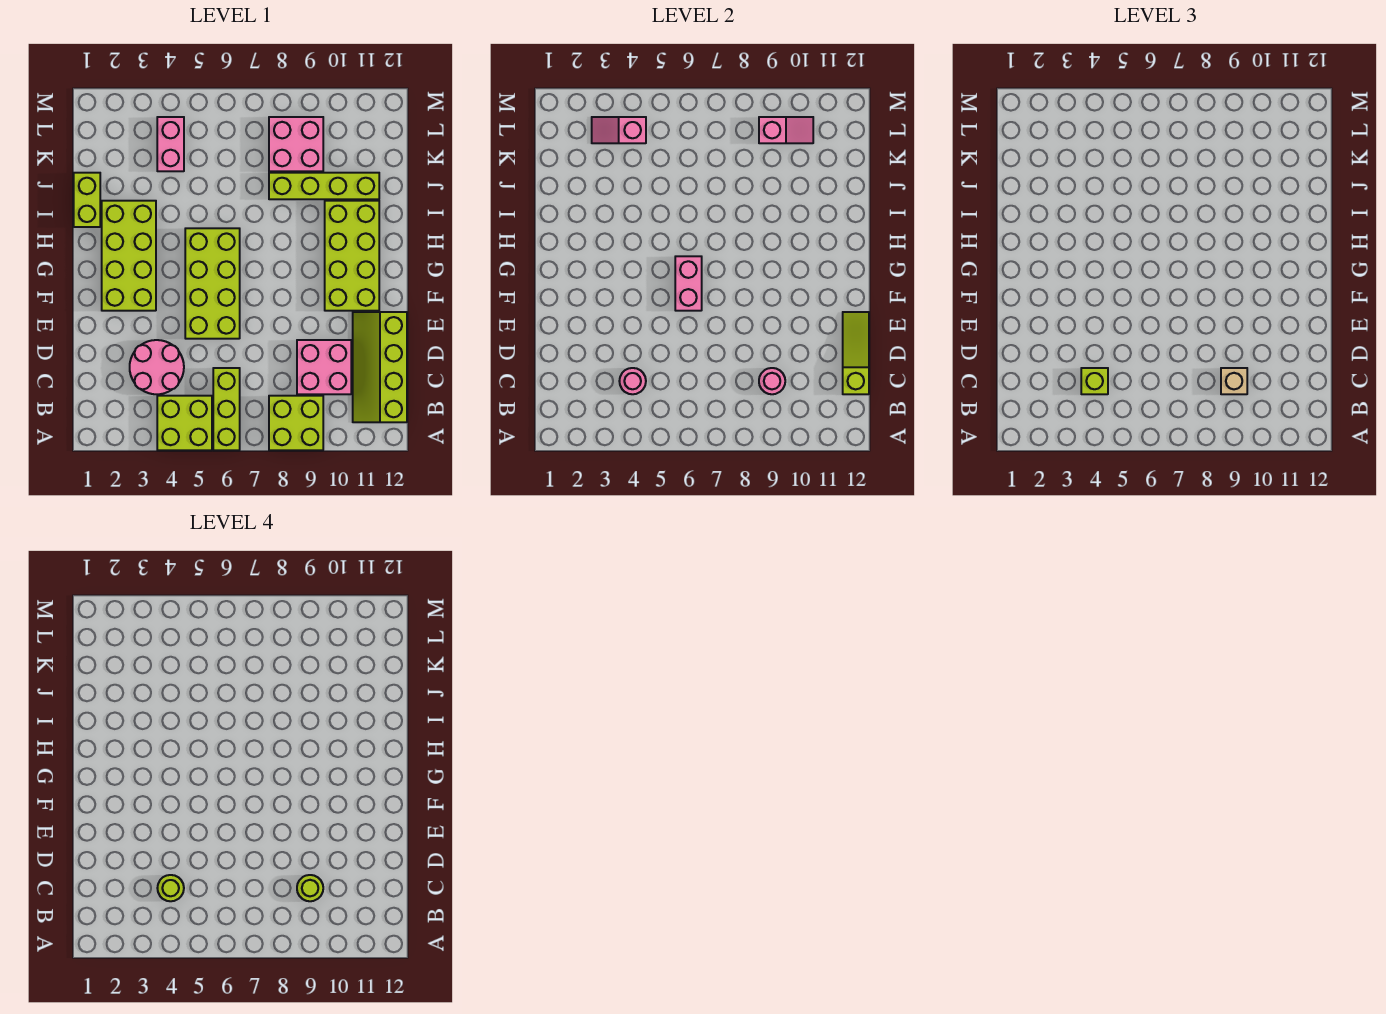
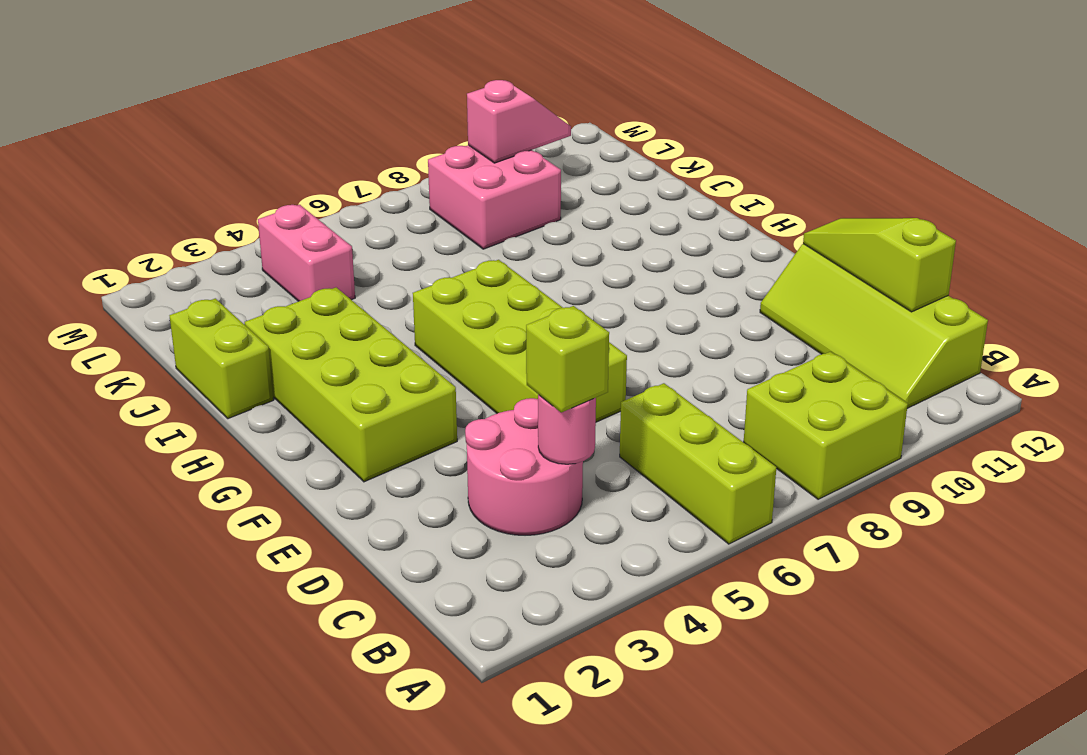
none -> lime brick A4:B5 level 1
none -> pink brick C9:D10 level 1
none -> lime brick F10:I11 level 1

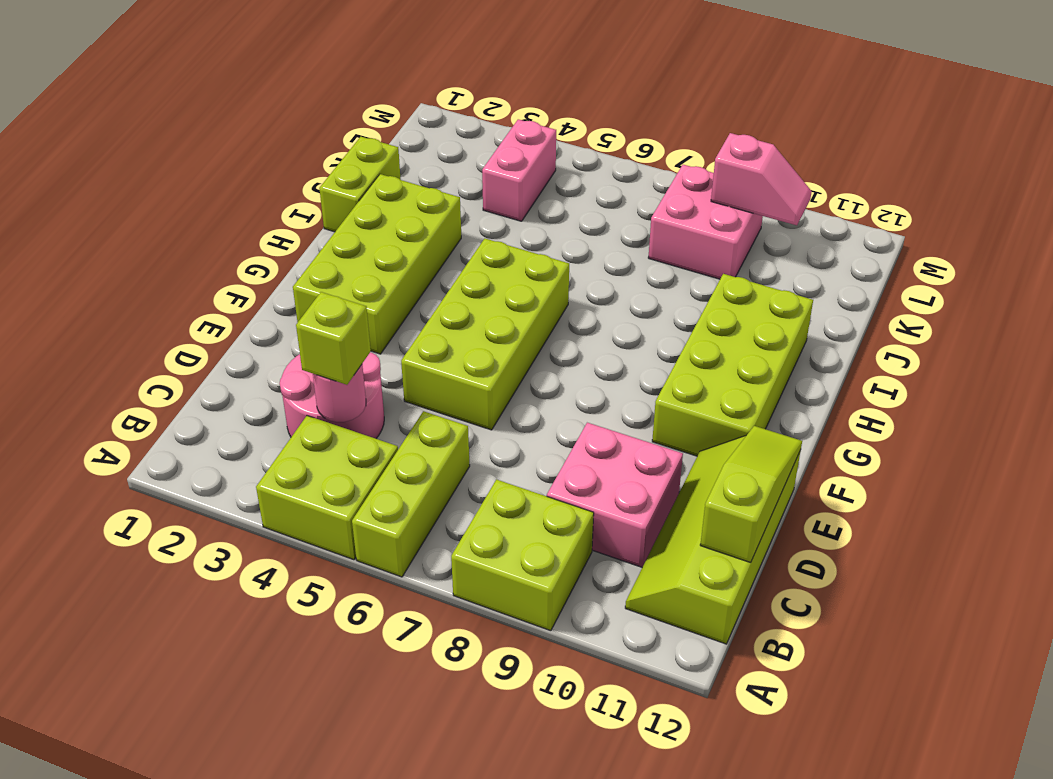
none -> lime brick J8:J11 level 1
none -> pink round brick C9 level 2
none -> pink brick F6:G6 level 2

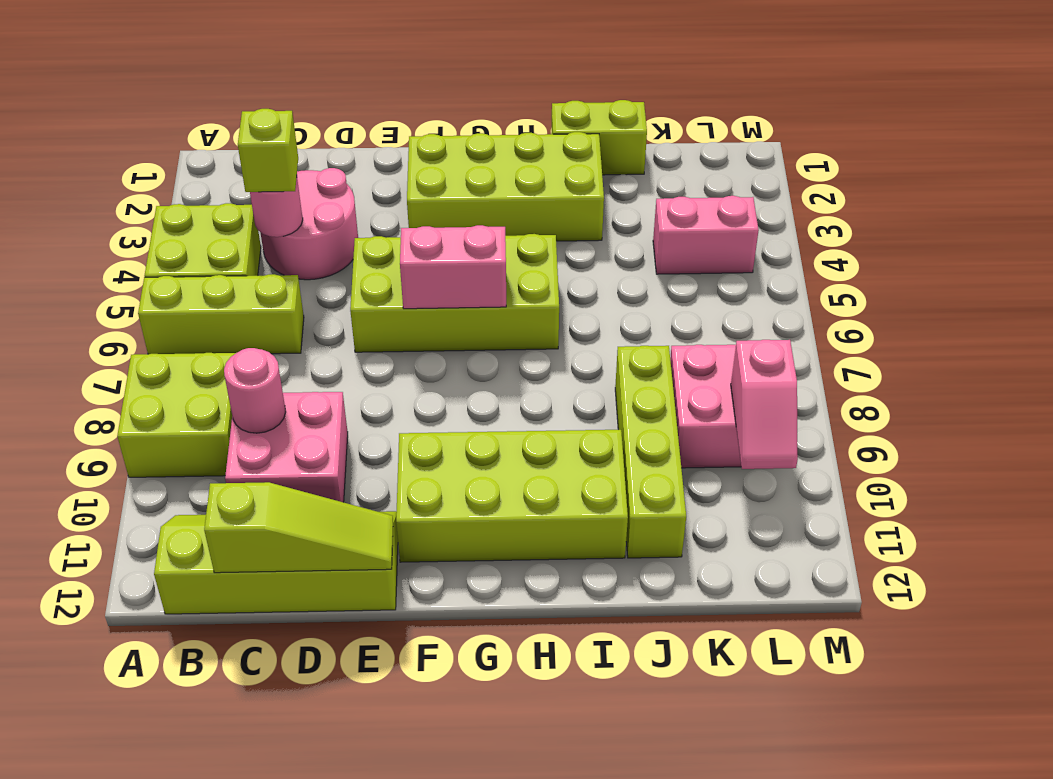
none -> pink slope L3:L4 level 2 top 4
none -> tan brick C9 level 3
none -> lime round brick C4 level 4

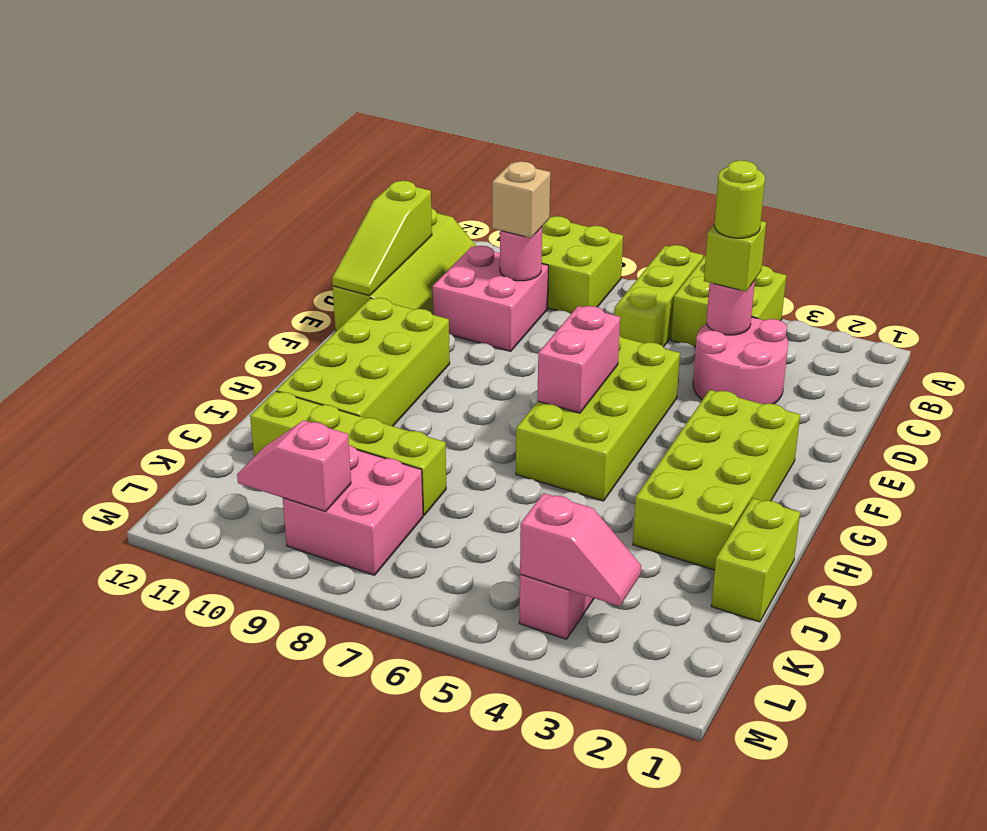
none -> lime round brick C9 level 4

